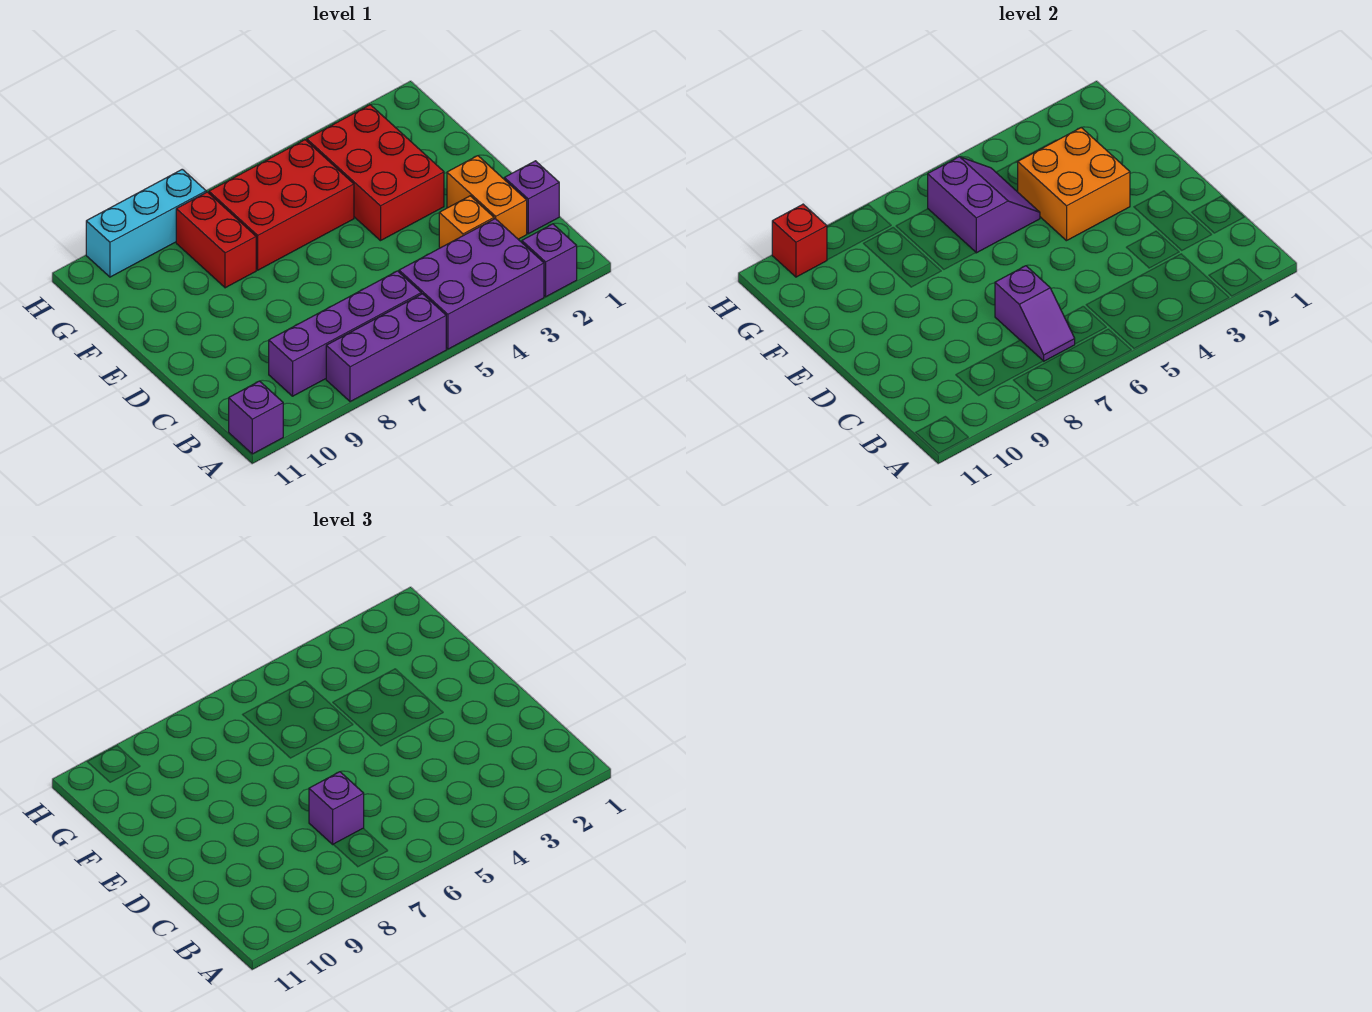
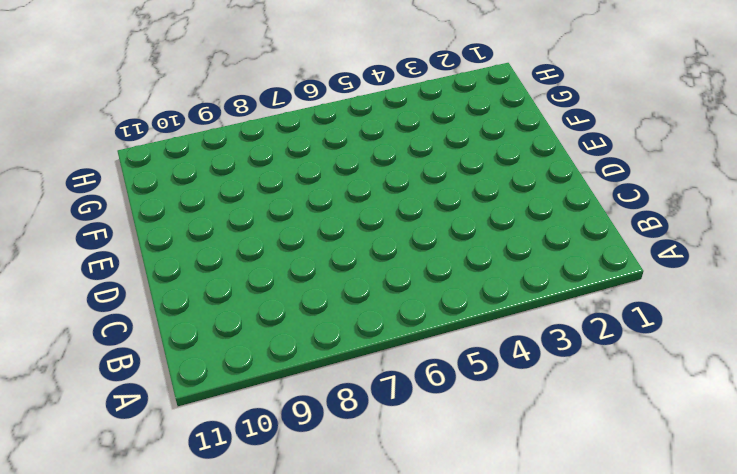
none -> purple brick A2 level 1
none -> purple brick A3:B5 level 1
none -> purple brick A6:A8 level 1

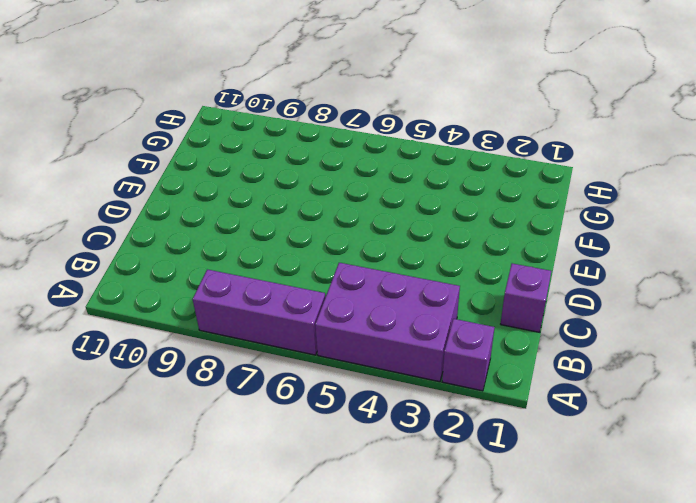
none -> purple brick A11 level 1
none -> purple brick B6:B9 level 1
none -> orange brick C2:D2 level 1

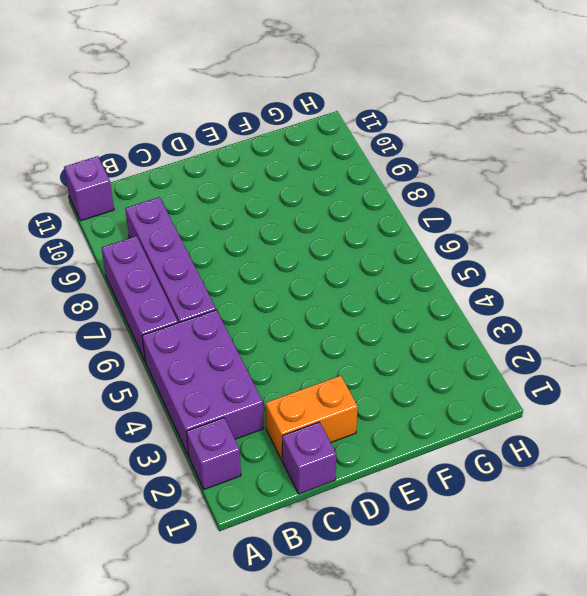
none -> orange brick C3 level 1
none -> red brick E3:G4 level 1
none -> red brick F5:G7 level 1

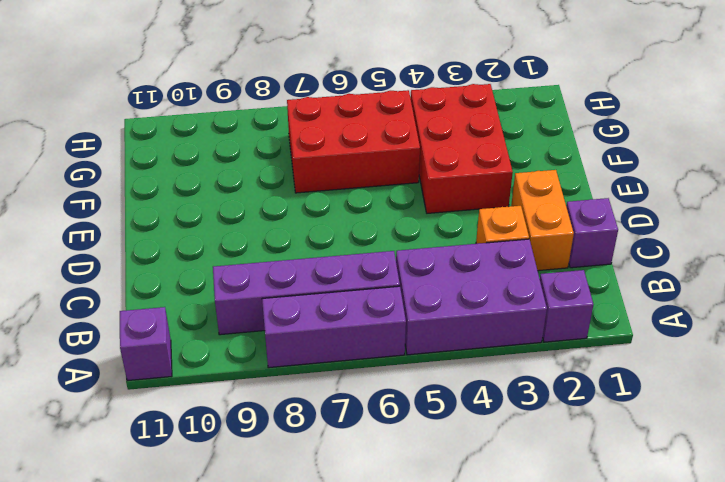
none -> red brick F8:G8 level 1
none -> cyan brick H8:H10 level 1
none -> purple slope B7:C7 level 2 top C

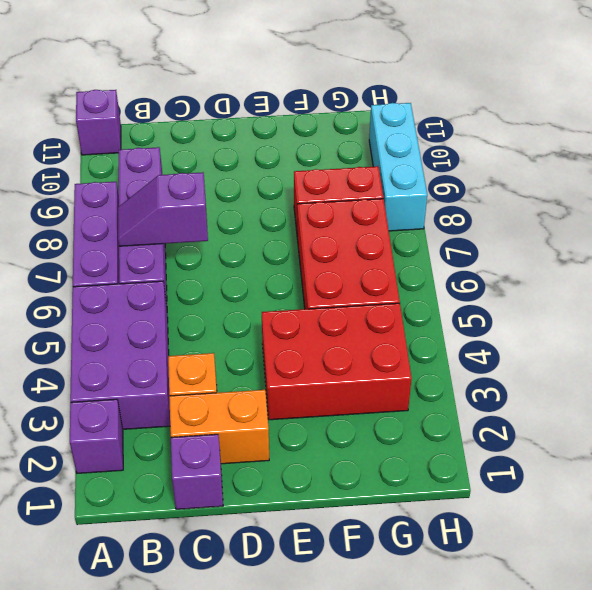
none -> orange brick E3:F4 level 2
none -> purple slope F5:G6 level 2 top 6
none -> red brick H10 level 2

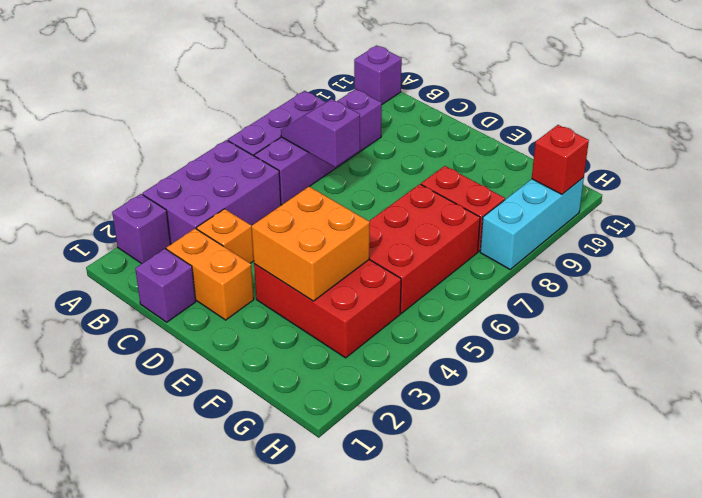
none -> purple slope F5:G6 level 2 top 6
none -> purple brick C7 level 3

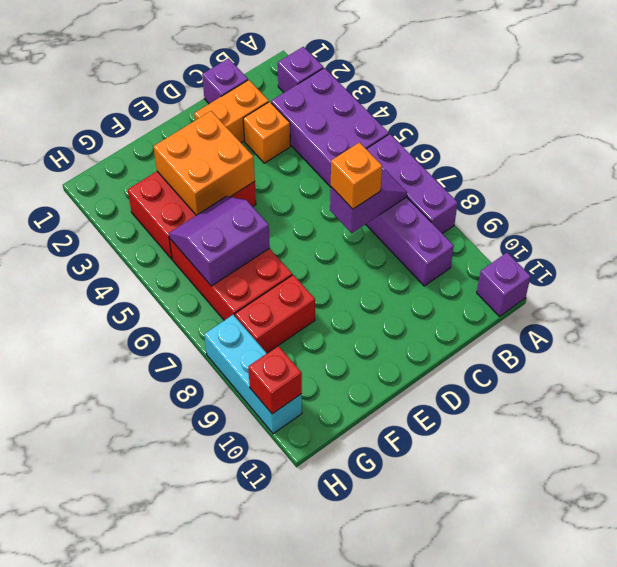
orange brick C7 level 3 -> purple brick C7 level 3

